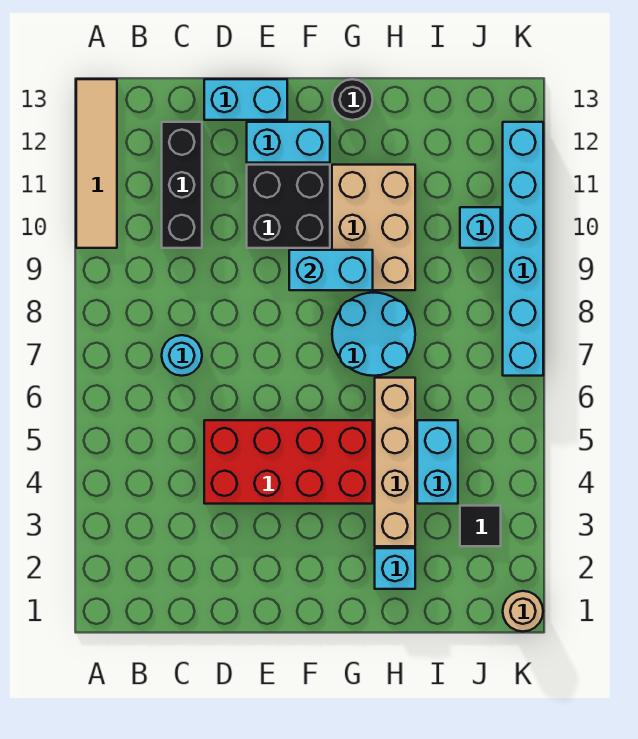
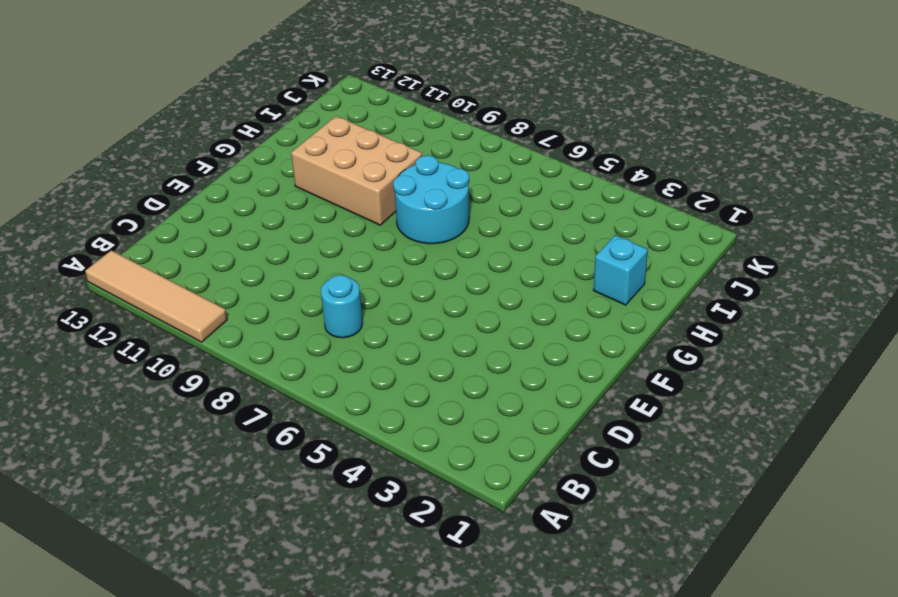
none -> black brick C10:C12 level 1
none -> red brick D4:G5 level 1
none -> cyan brick D13:E13 level 1

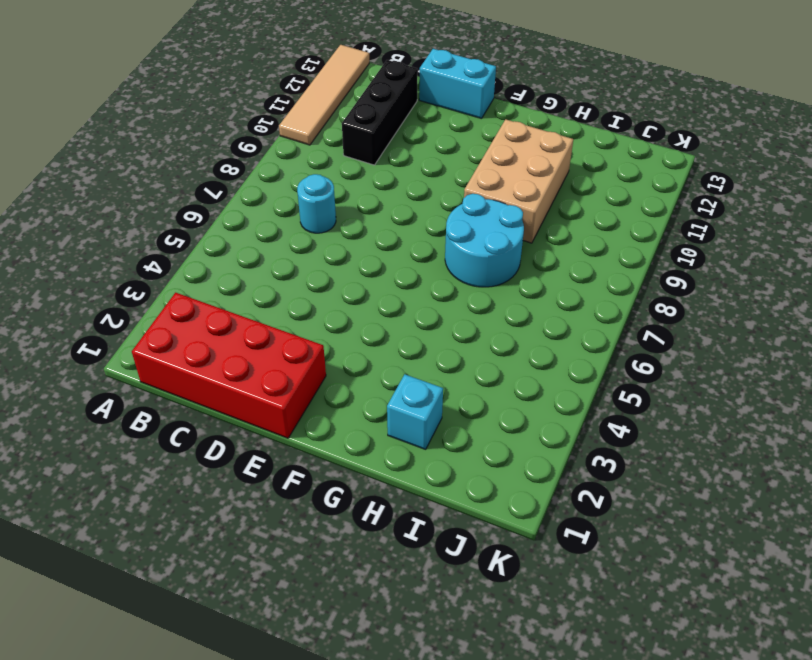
red brick B1:E2 level 1 -> red brick D4:G5 level 1
none -> black brick E10:F11 level 1
none -> cyan brick E12:F12 level 1
none -> black round brick G13 level 1

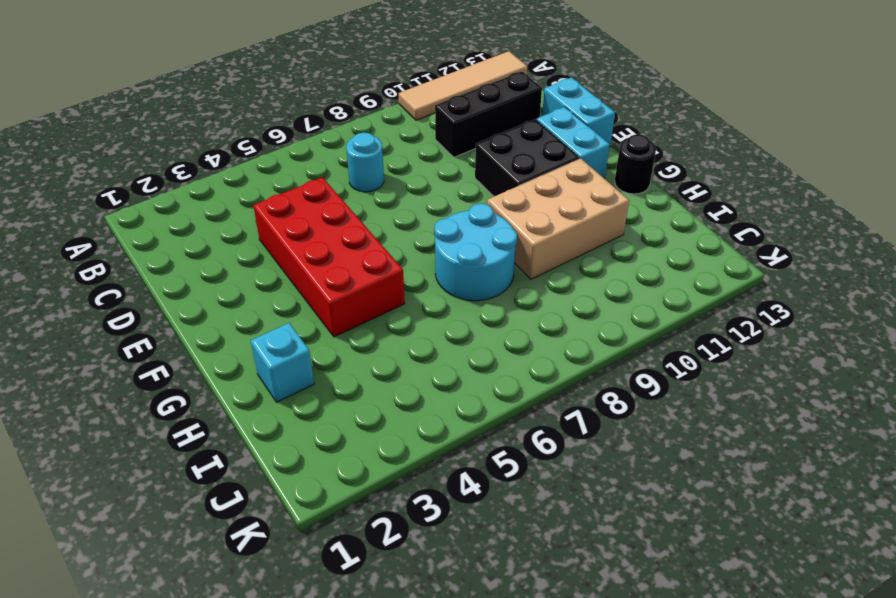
none -> tan brick H3:H6 level 1
none -> cyan brick I4:I5 level 1
none -> black tile J3 level 1

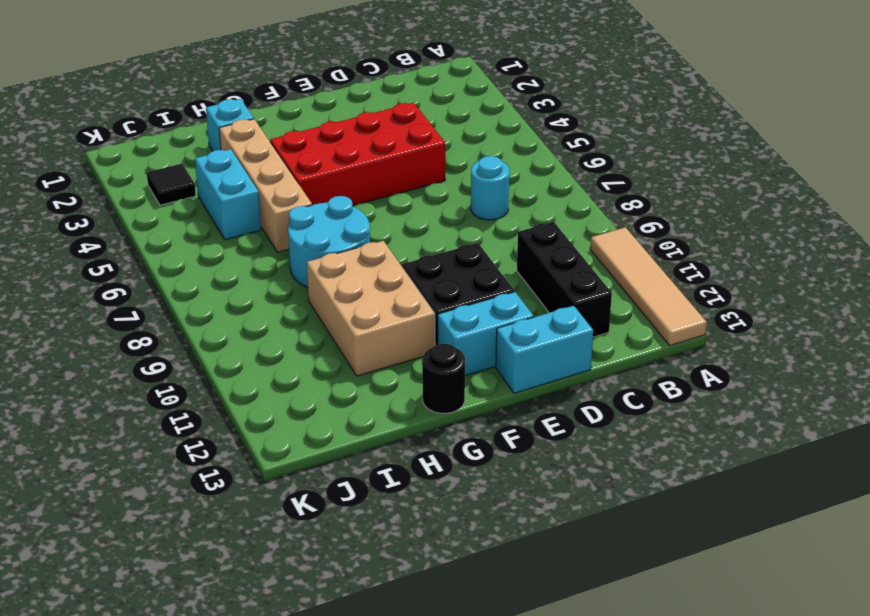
none -> cyan brick J10 level 1
none -> tan round brick K1 level 1
none -> cyan brick K7:K12 level 1

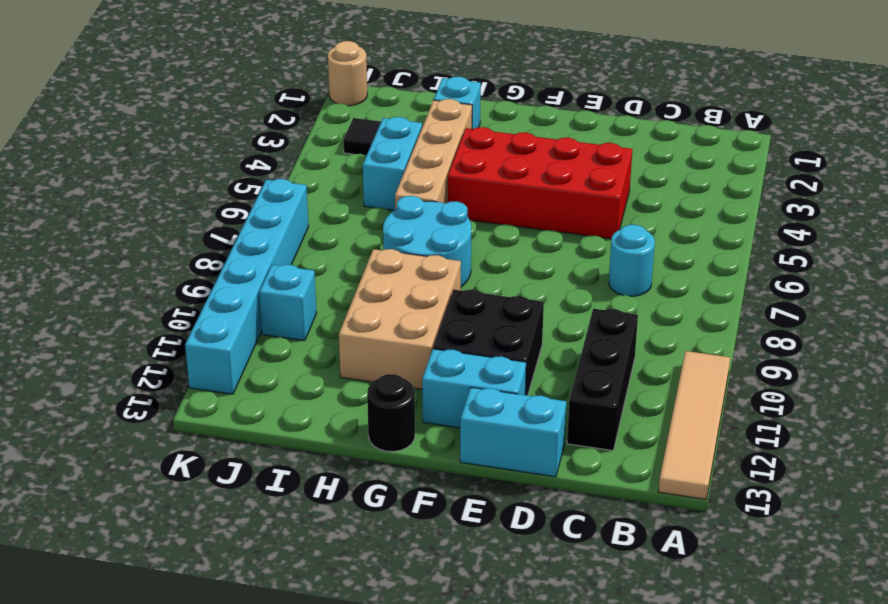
none -> cyan brick F9:G9 level 2

